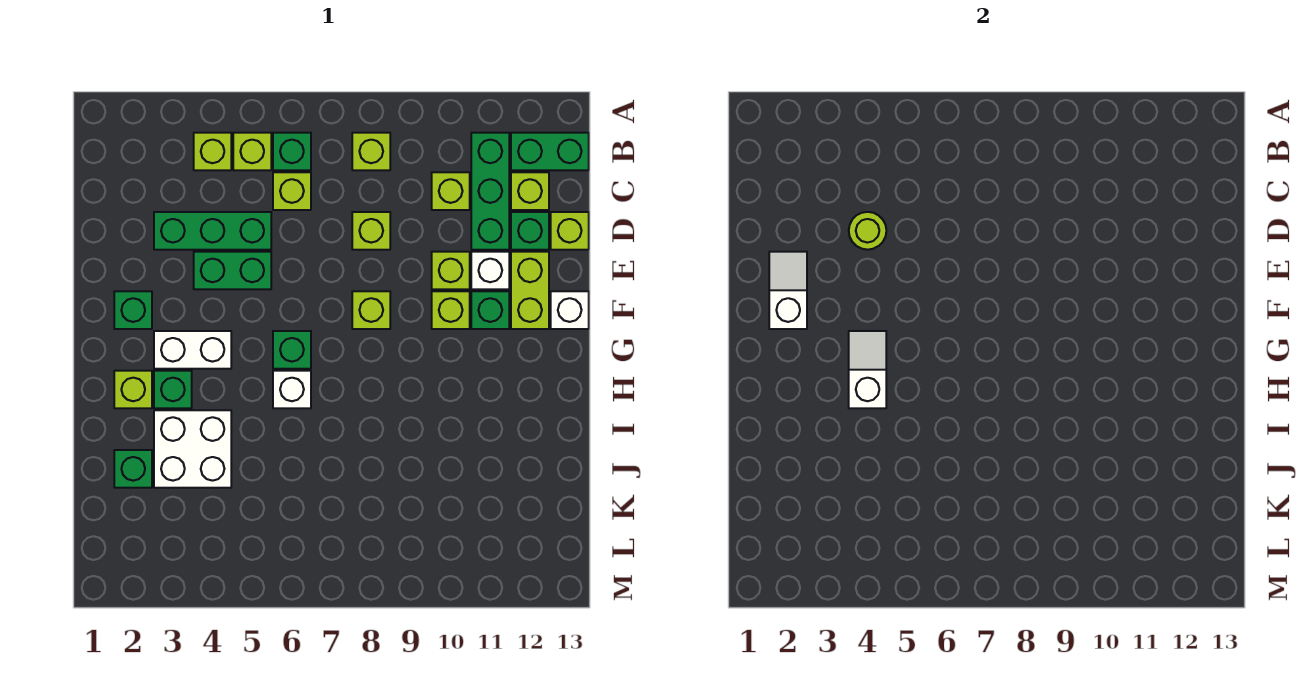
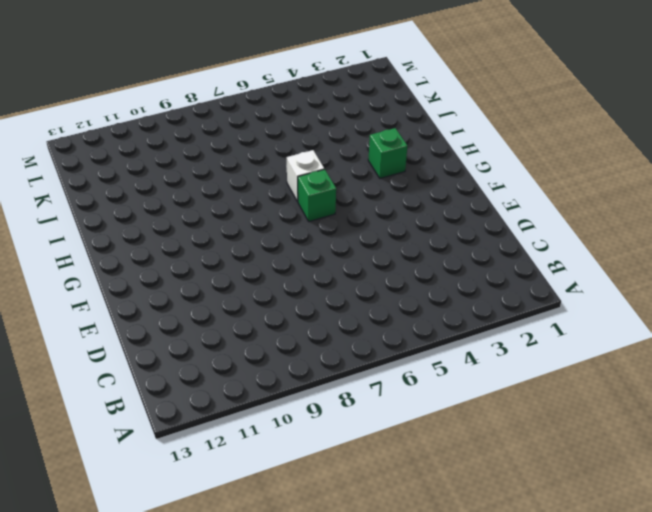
none -> lime brick B4 level 1
none -> lime brick B5 level 1
none -> green brick B6 level 1
none -> lime brick B8 level 1

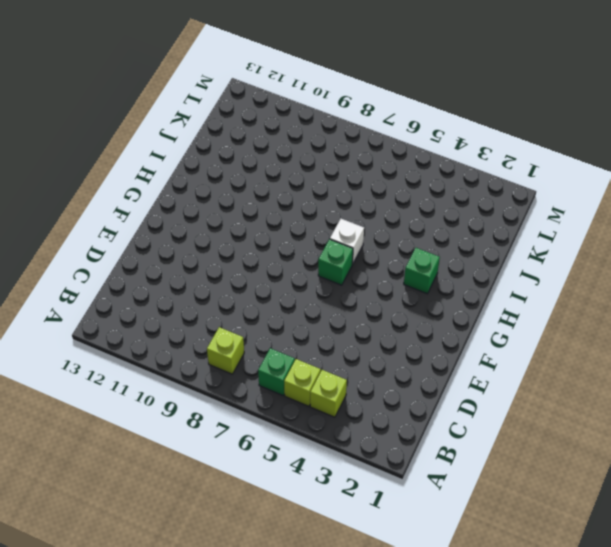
none -> green brick B11:D11 level 1
none -> green brick B12:B13 level 1
none -> lime brick C6 level 1
none -> lime brick C10 level 1

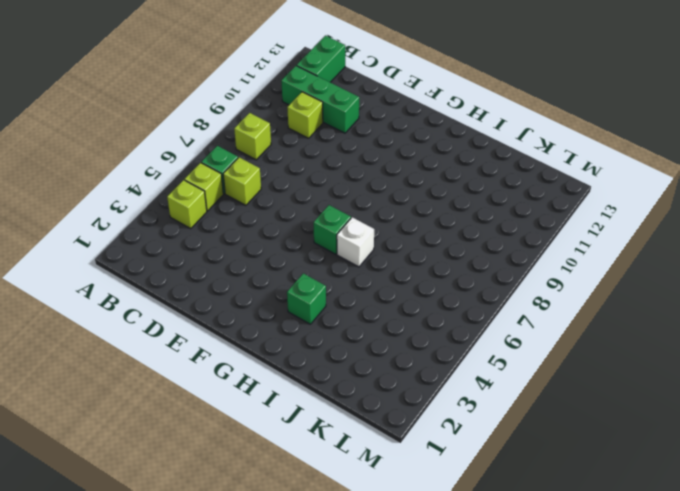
none -> lime brick C12 level 1
none -> green brick D3:D5 level 1
none -> lime brick D8 level 1
none -> green brick D12 level 1

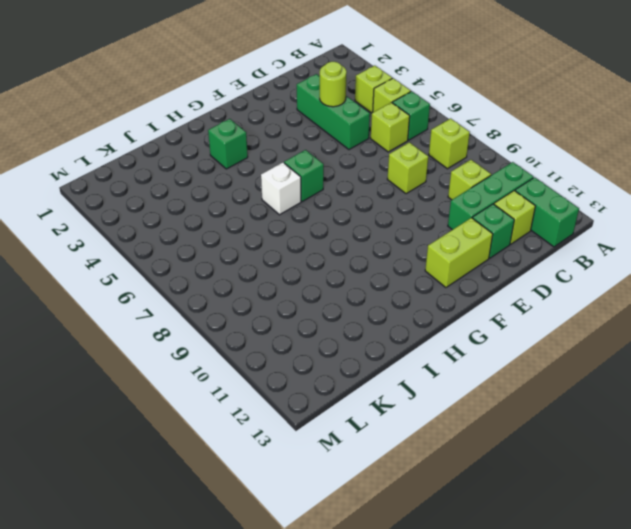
none -> lime brick D13 level 1
none -> green brick E4:E5 level 1
none -> lime brick E10 level 1
none -> white brick E11 level 1

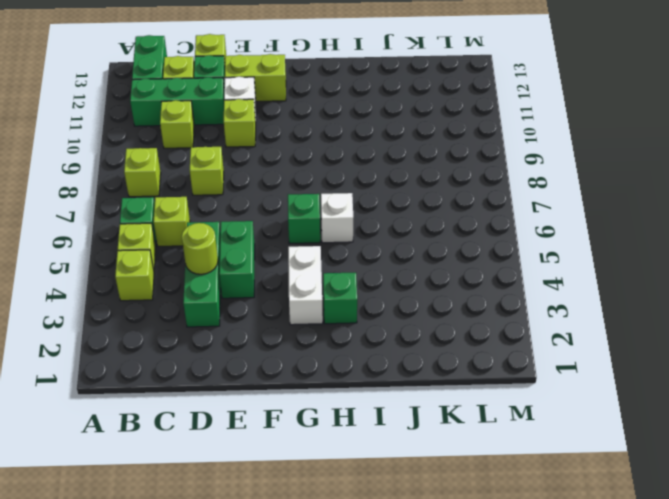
none -> green brick F2 level 1
none -> lime brick F8 level 1
none -> lime brick F10 level 1
none -> green brick F11 level 1

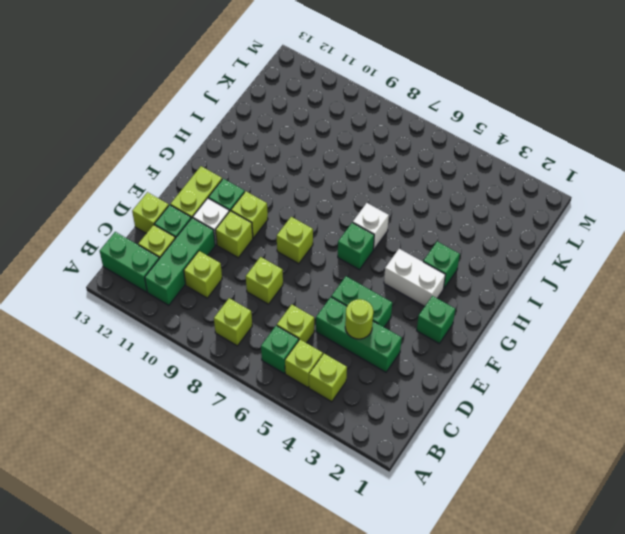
none -> white brick F13 level 1
none -> lime brick H2 level 1
none -> white brick I3:J4 level 1
none -> green brick J2 level 1

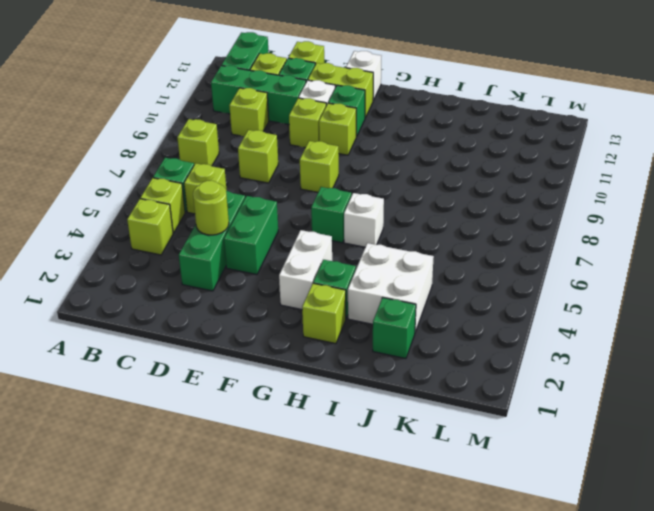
none -> green brick F2 level 1
none -> white slope E2:F2 level 2 top F
none -> white slope G4:H4 level 2 top H

